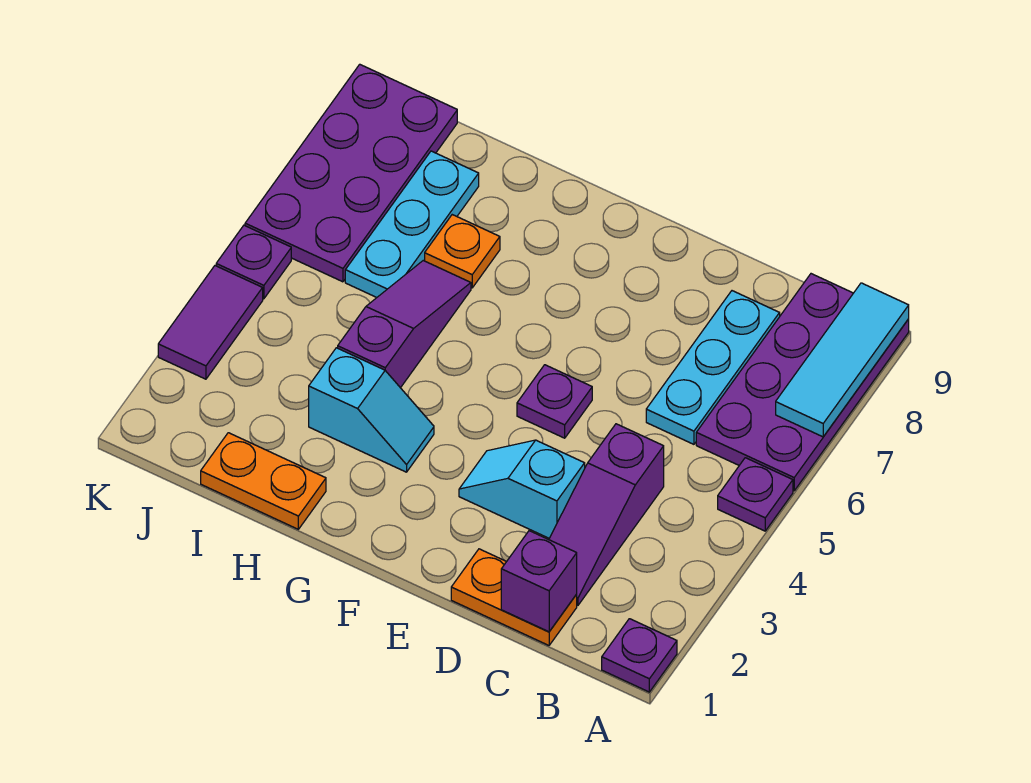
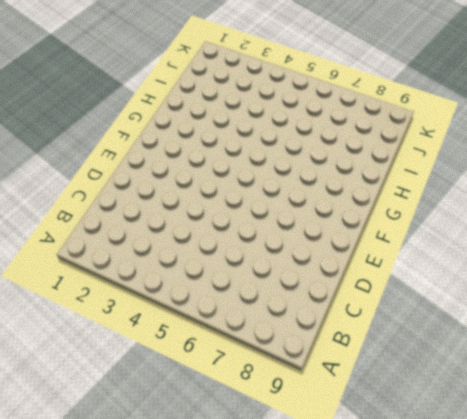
none -> purple plate A1 level 1
none -> purple plate A5 level 1
none -> purple plate A6:B9 level 1

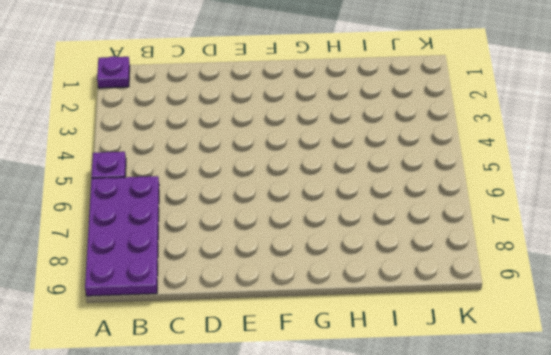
none -> orange plate C1:D1 level 1
none -> purple slope C2:C4 level 1 top 4
none -> cyan plate C6:C8 level 1

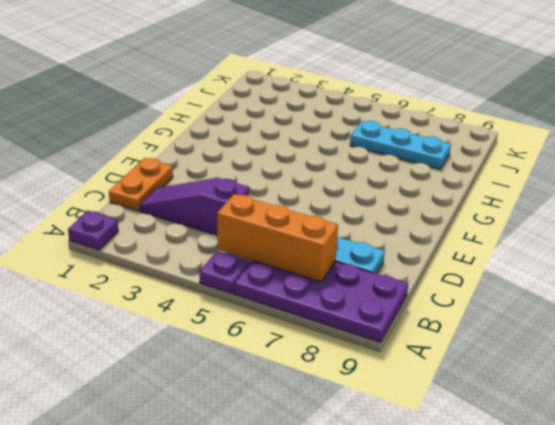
orange brick B5:B7 level 2 -> none
none -> cyan slope D3:E3 level 1 top D
none -> purple plate E5 level 1
none -> cyan slope G3:H3 level 1 top H

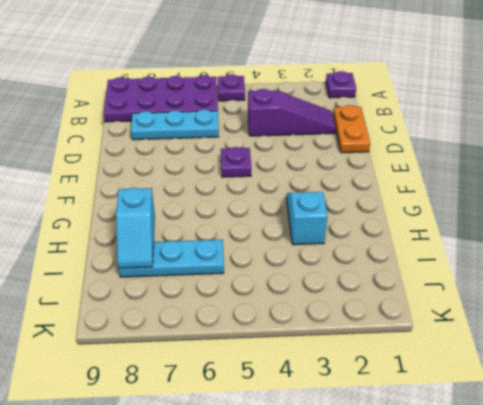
cyan slope H8:I8 level 2 top H -> cyan slope D3:E3 level 1 top D
none -> orange plate H1:I1 level 1
none -> purple slope H4:H6 level 1 top 4
none -> orange plate H7 level 1

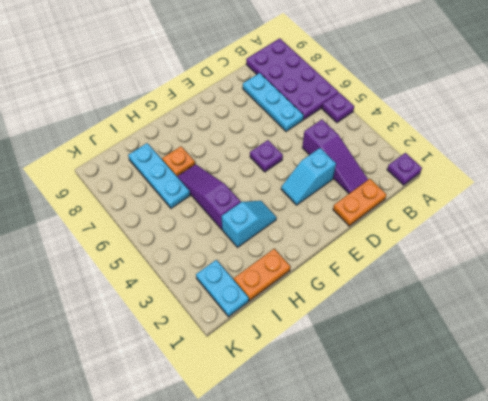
cyan plate J1:J2 level 1 -> none
none -> purple plate J6:K9 level 1
none -> purple tile K3:K4 level 1
none -> purple plate K5 level 1

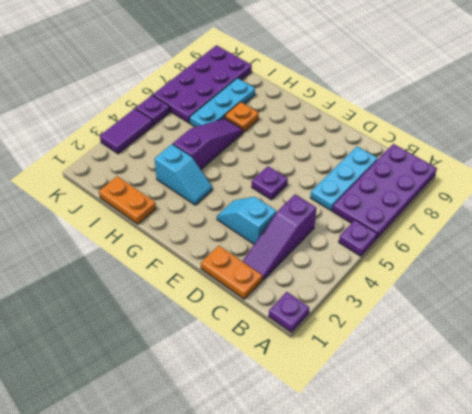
none -> cyan tile A7:A9 level 2
none -> purple brick C1 level 2

